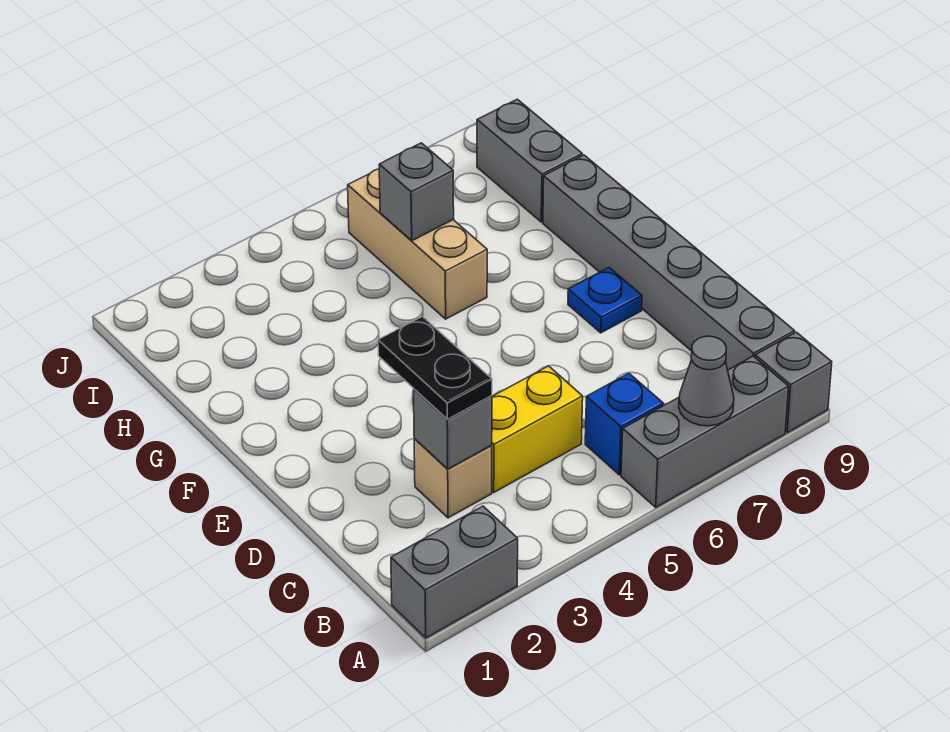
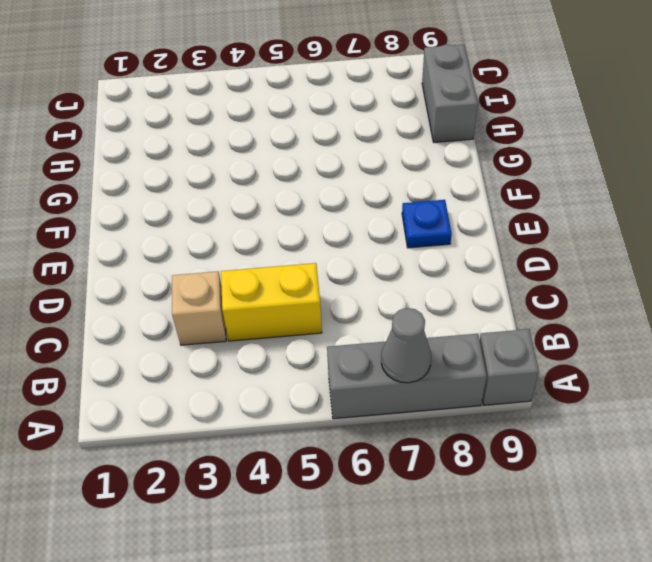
none -> grey brick A1:A2 level 1
none -> blue brick B6 level 1
none -> grey brick B9:G9 level 1

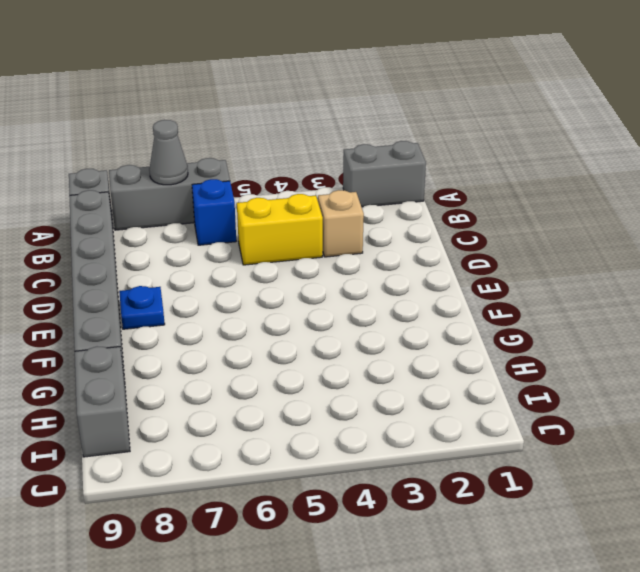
none -> tan brick G6:I6 level 1
none -> grey brick C3 level 2
none -> grey brick H6 level 2

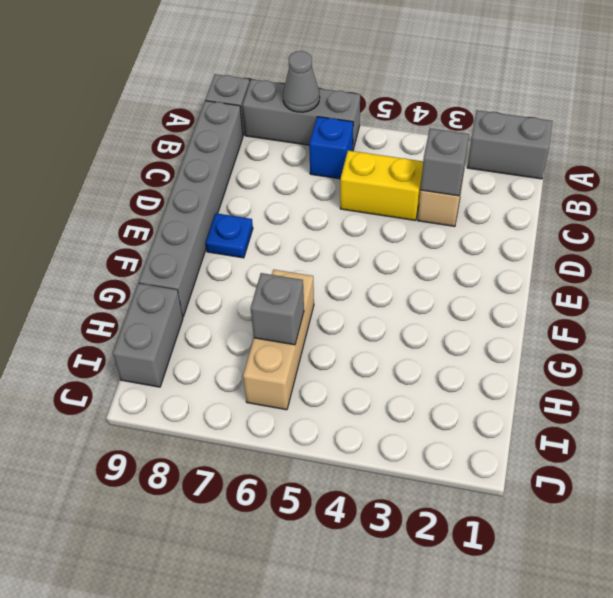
none -> black plate C3:D3 level 3

